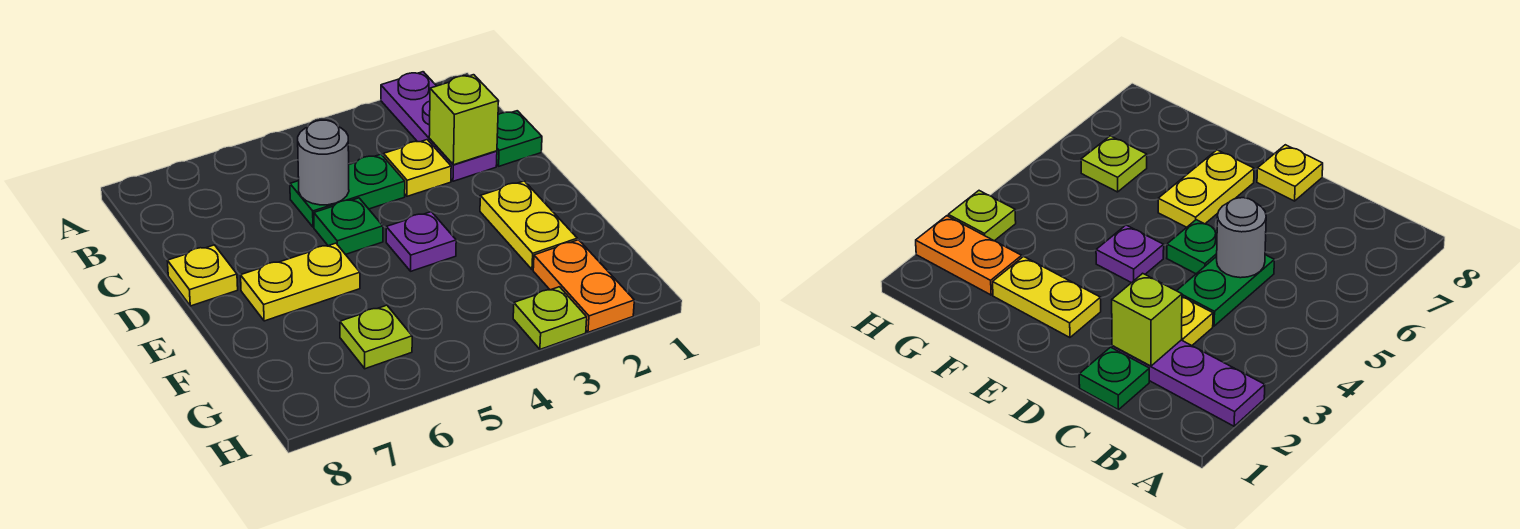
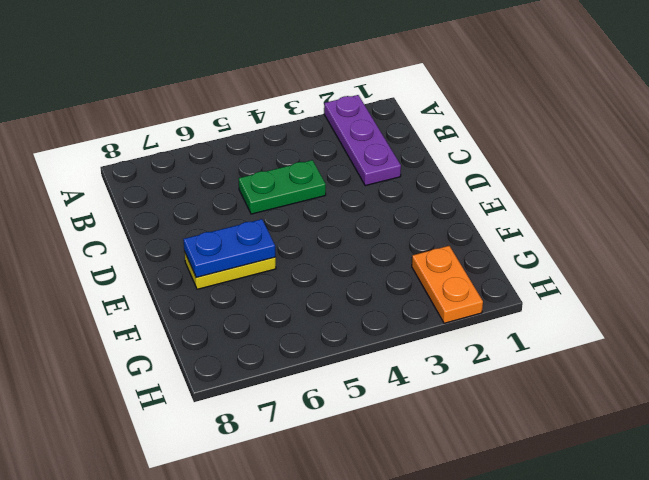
blue plate E6:E7 level 2 -> none
none -> green plate C1 level 1
none -> yellow plate C3 level 1
none -> green plate D5 level 1

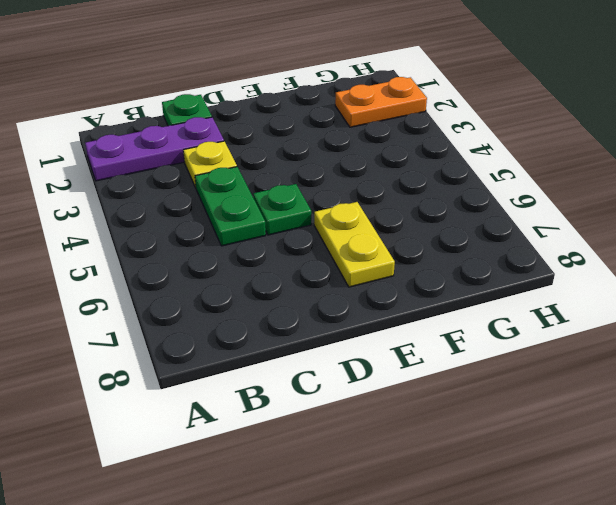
none -> yellow plate D8 level 1
none -> yellow plate E2:F2 level 1
none -> purple plate E4 level 1

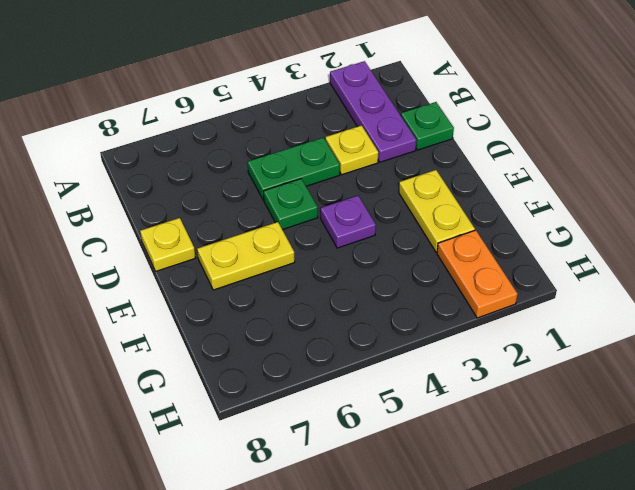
none -> lime plate G6 level 1
none -> lime plate H3 level 1
none -> lime brick C2 level 2

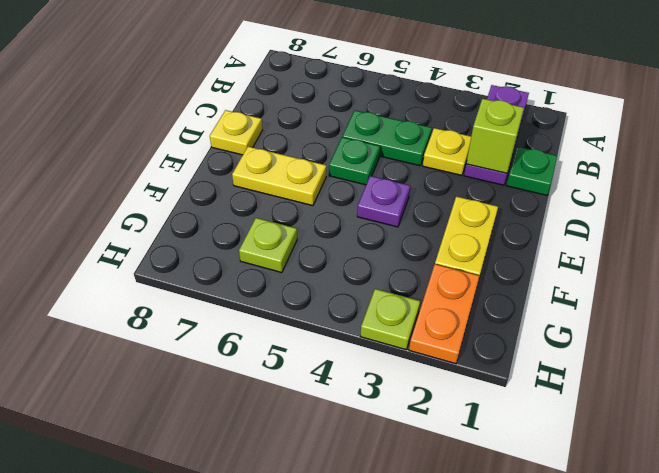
none -> grey round brick C5 level 2

